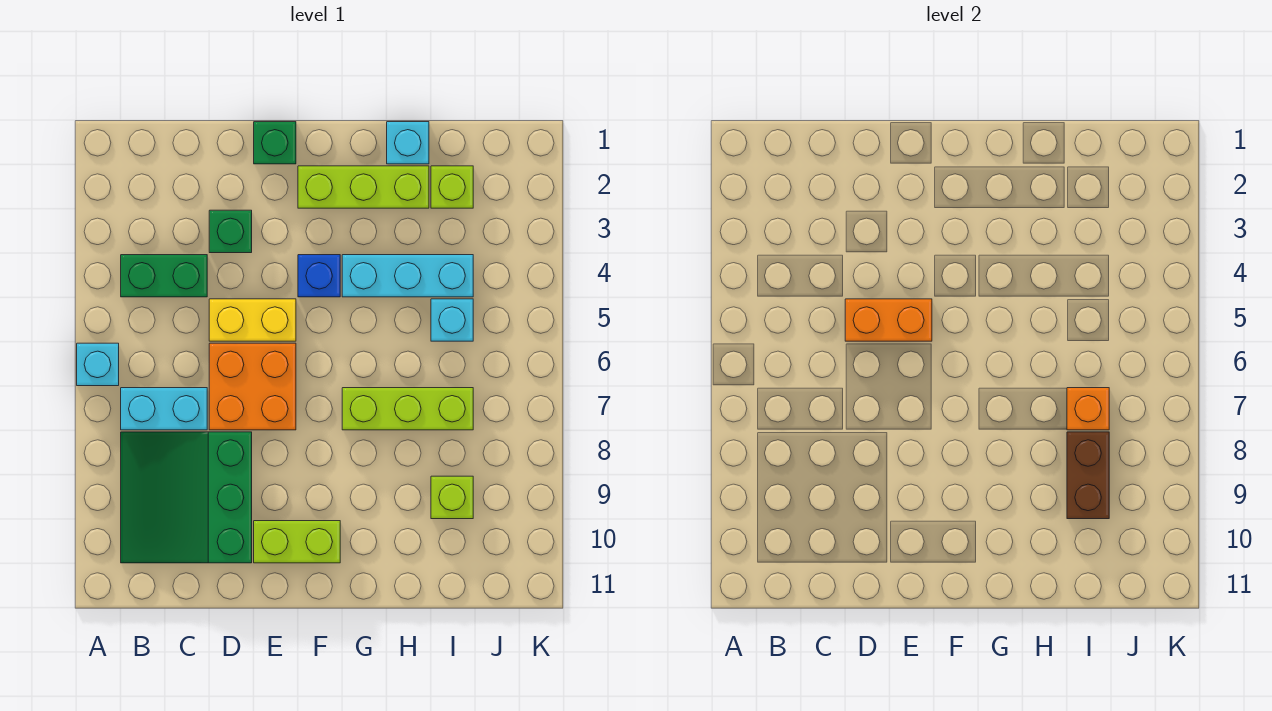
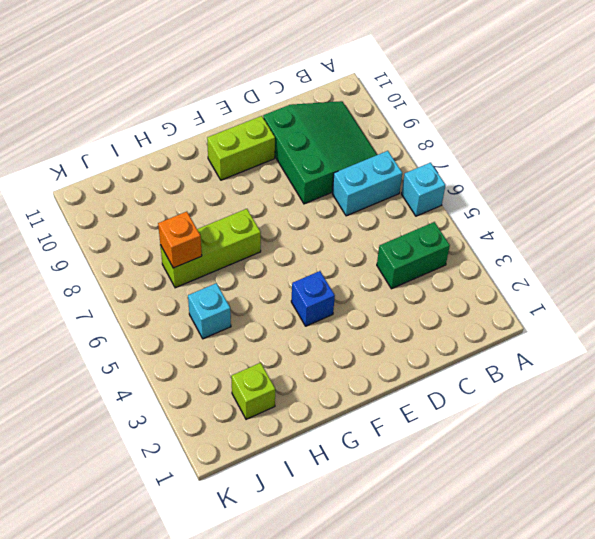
none -> green brick D3 level 1
none -> yellow brick D5:E5 level 1
none -> orange brick D6:E7 level 1

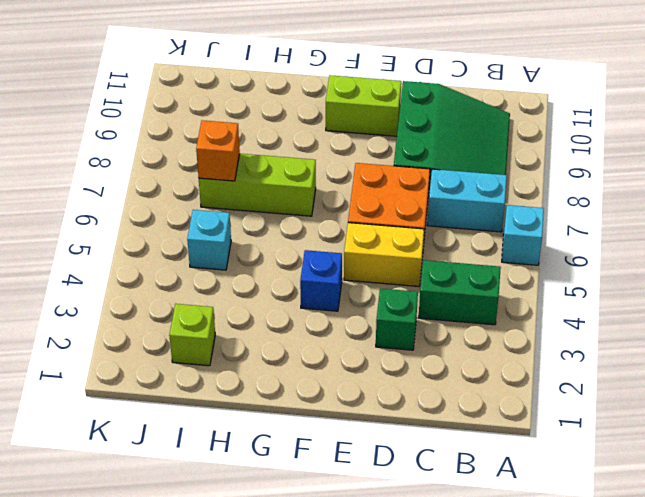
none -> green brick E1 level 1
none -> lime brick F2:H2 level 1
none -> cyan brick G4:I4 level 1

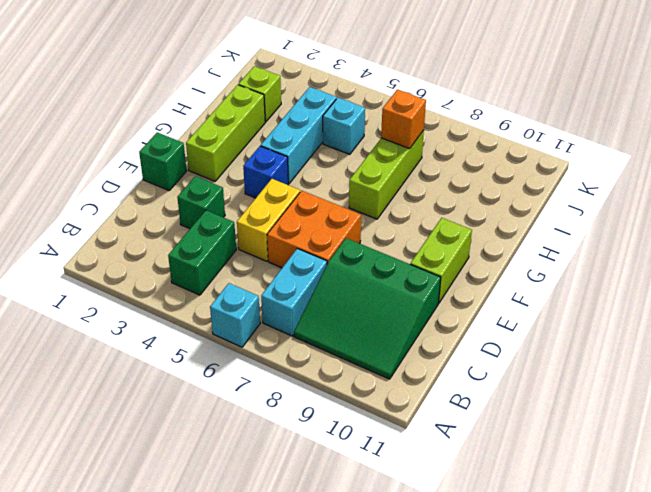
none -> cyan brick H1 level 1
none -> lime brick I9 level 1
none -> orange brick D5:E5 level 2

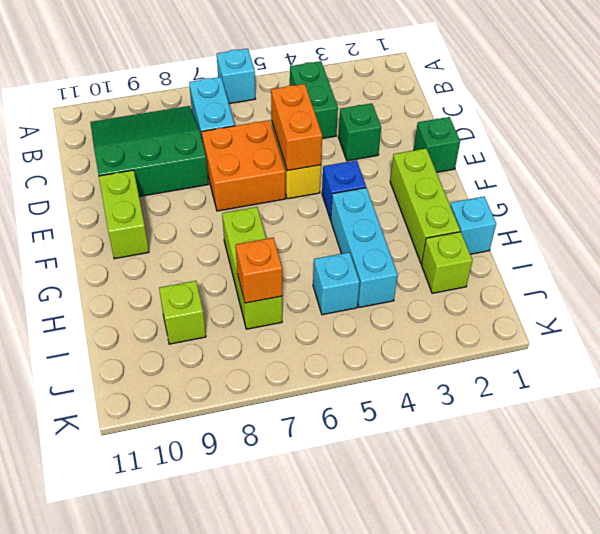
none -> brown brick I8:I9 level 2

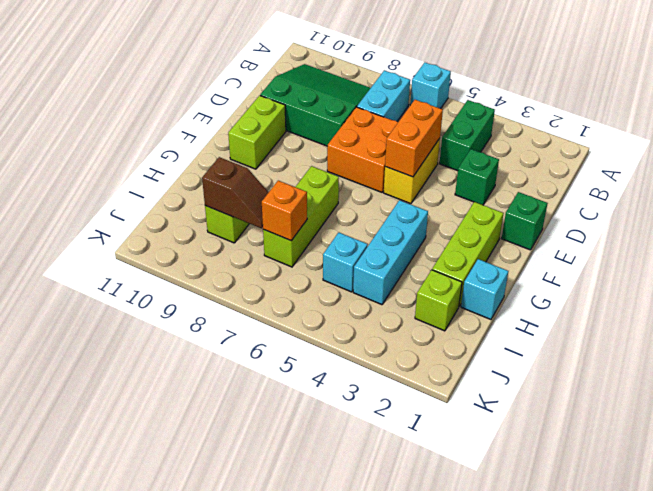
brown slope I8:I9 level 2 top 9 -> brown brick I8:I9 level 2
none -> blue brick F4 level 1

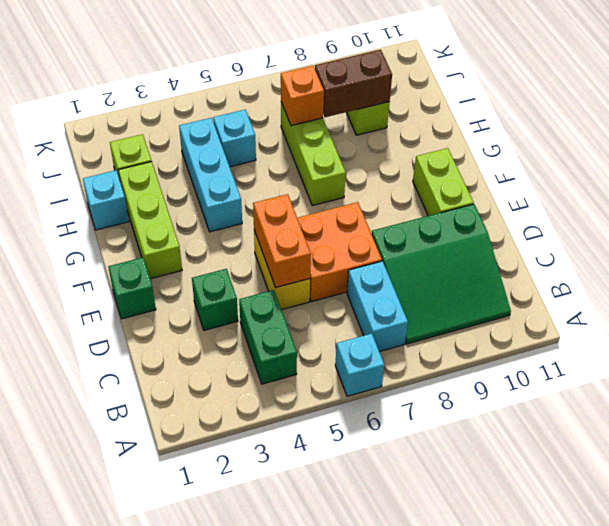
none -> blue brick F4 level 1

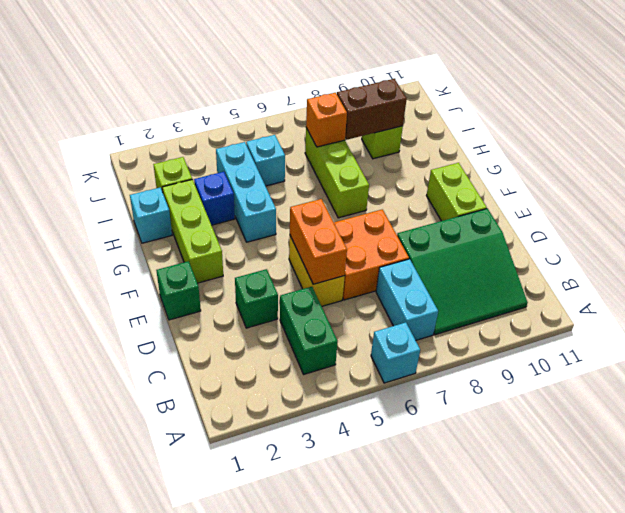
blue brick H3 level 1 -> blue brick F4 level 1

